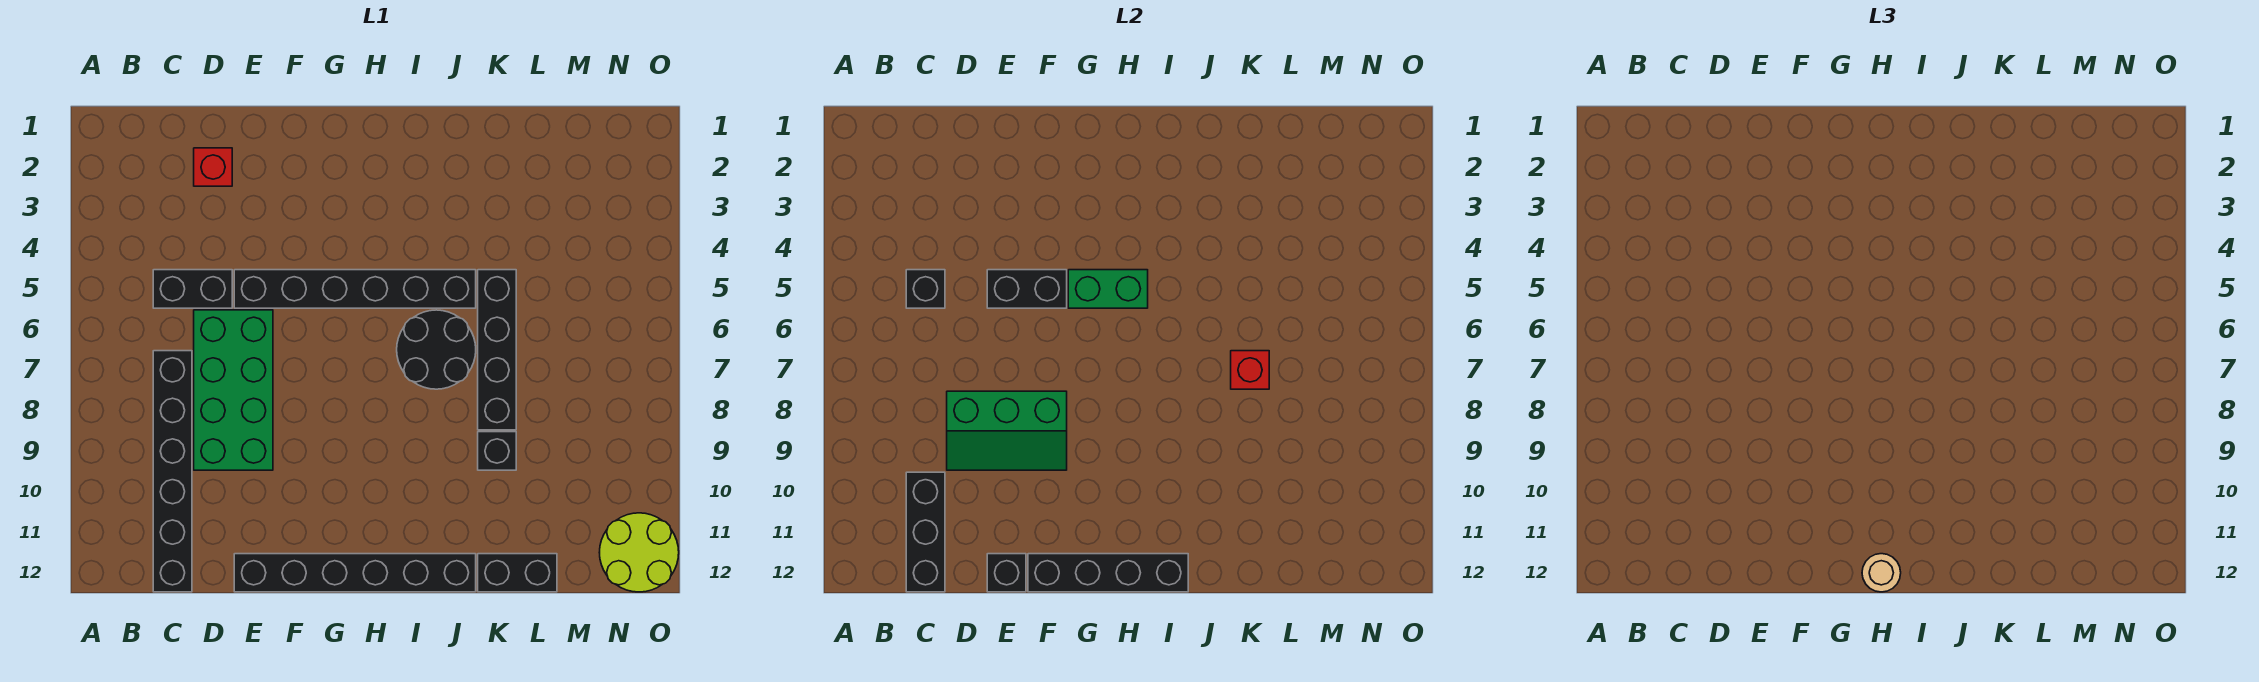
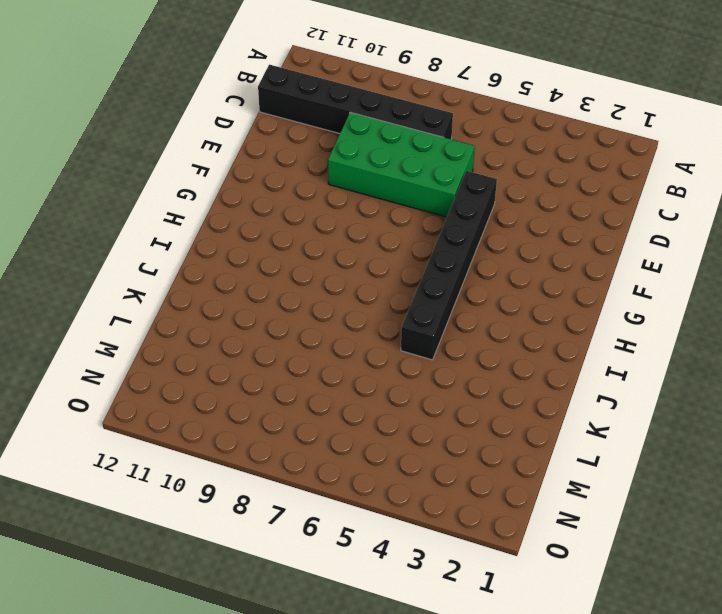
none -> black brick C5:D5 level 1
none -> red brick D2 level 1
none -> black brick E12:J12 level 1

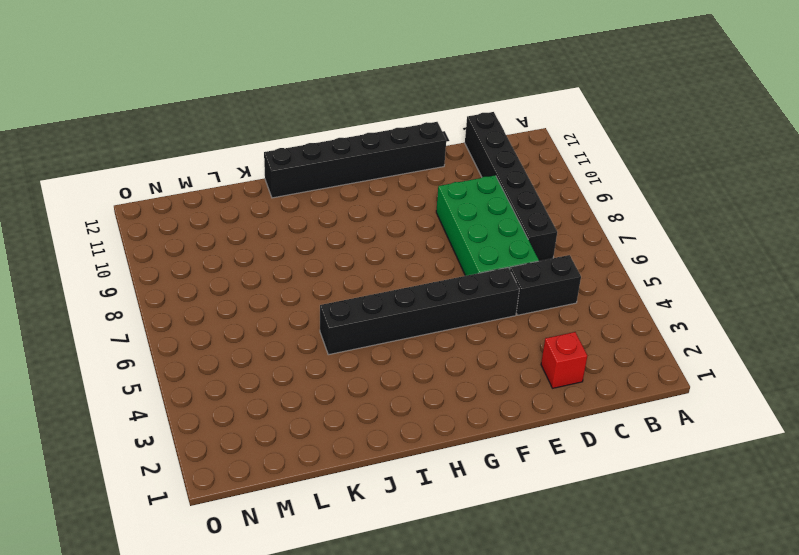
none -> black round brick I6:J7 level 1
none -> black brick K5:K8 level 1
none -> black brick K9 level 1

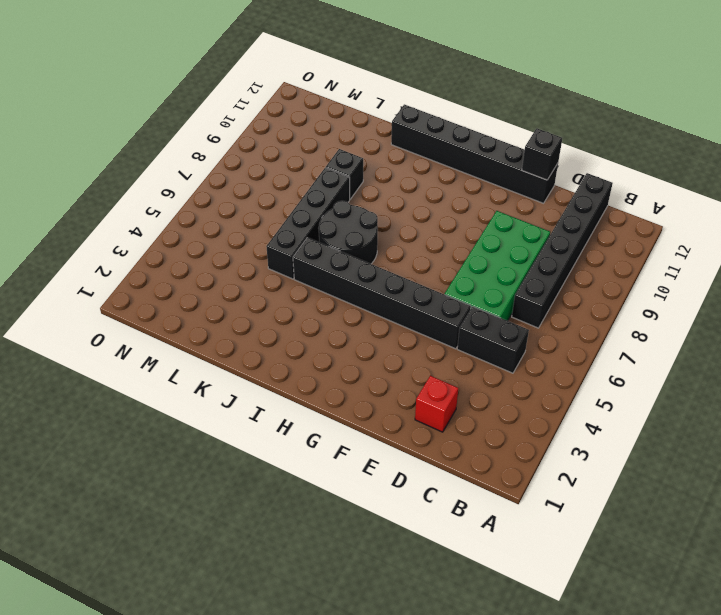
none -> black brick K12:L12 level 1
none -> lime round brick N11:O12 level 1
none -> black brick C5 level 2

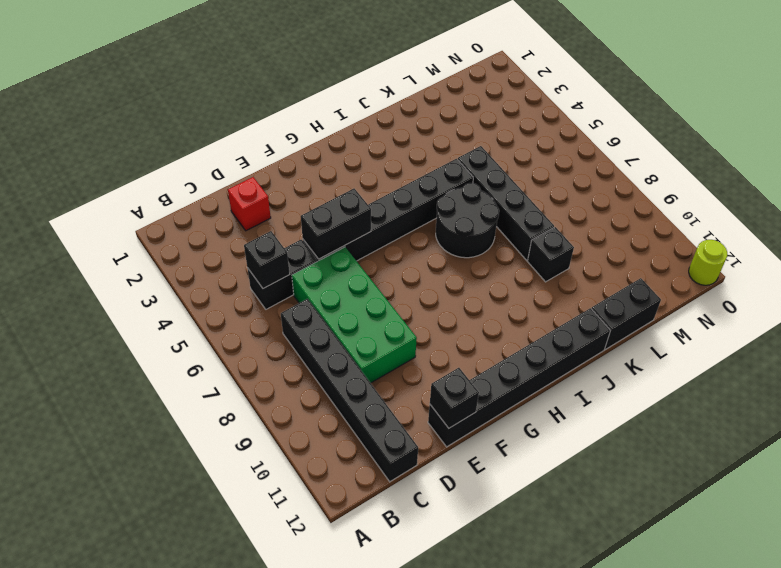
lime round brick O12 level 1 -> lime round brick N11:O12 level 1
none -> black brick C10:C12 level 2
none -> green slope D8:F9 level 2 top 8
none -> black brick F12:I12 level 2

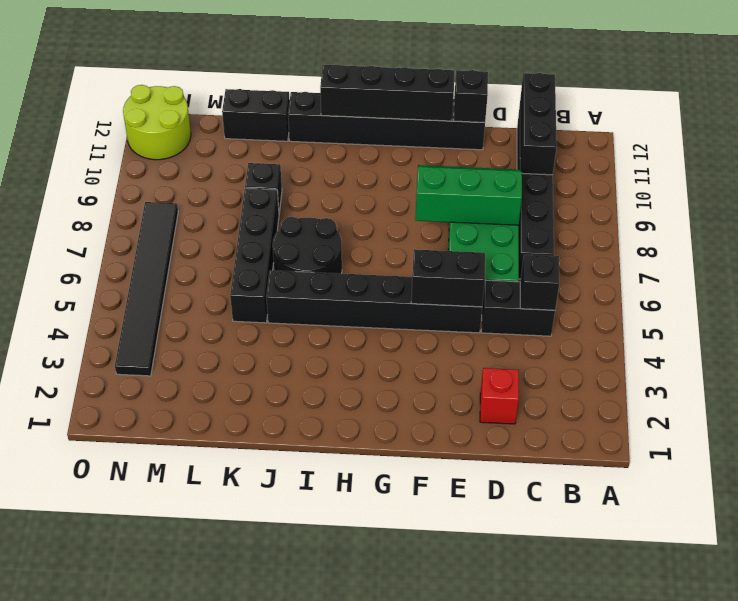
black tile N3:N8 level 1 -> none
none -> green brick G5:H5 level 2
none -> red brick K7 level 2
none -> tan round brick H12 level 3

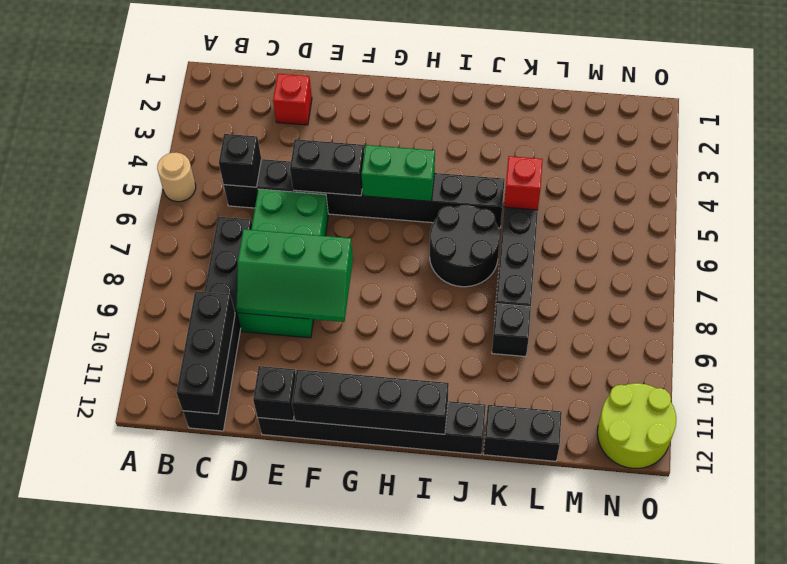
tan round brick A5 level 1 -> tan round brick H12 level 3
red brick K5 level 2 -> red brick K7 level 2

